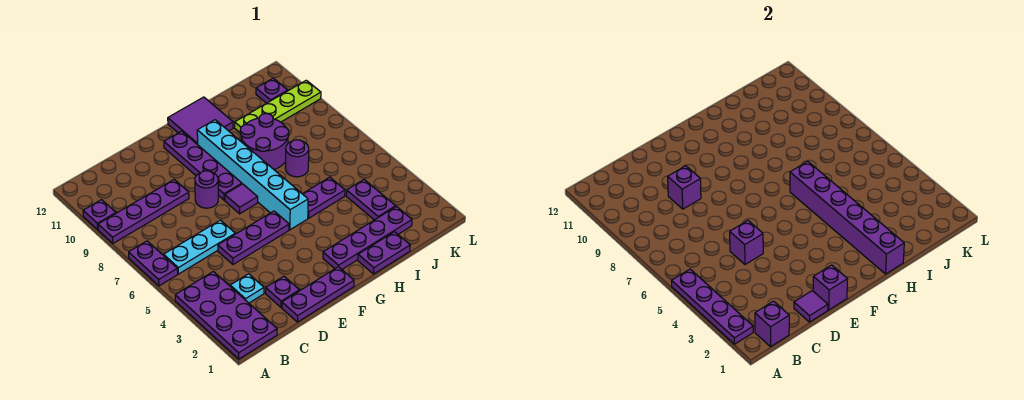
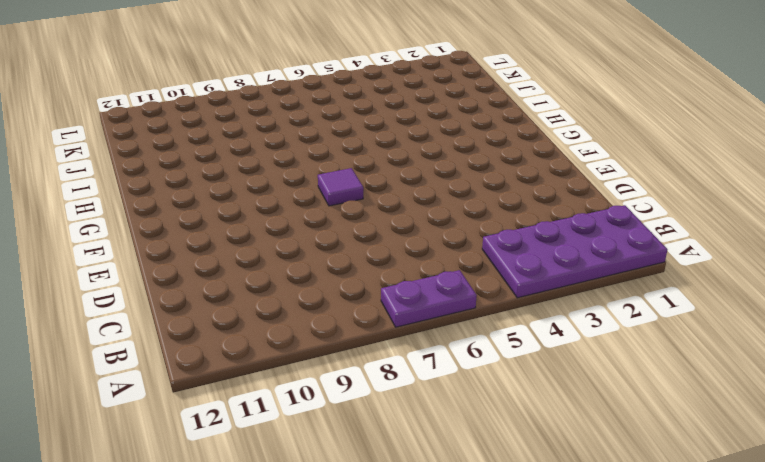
none -> purple plate A9:D9 level 1
none -> purple plate A10 level 1
none -> cyan plate B6:D6 level 1

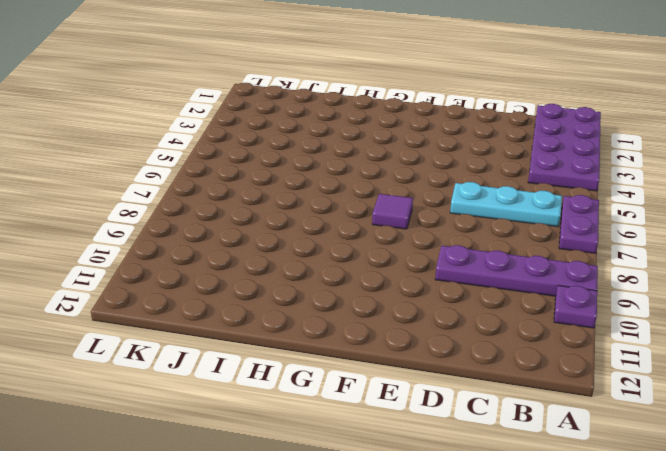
none -> cyan plate C3 level 1
none -> purple plate D1:F1 level 1
none -> purple plate D2 level 1

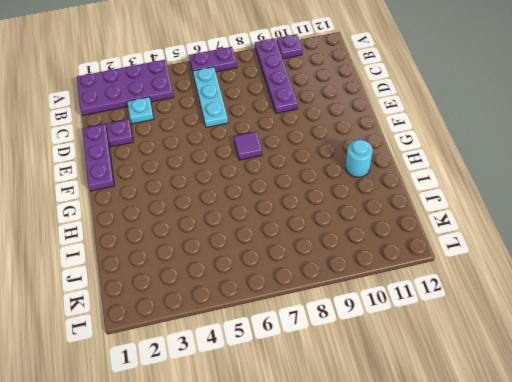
cyan round brick H11 level 1 -> purple tile G11:H12 level 1
none -> purple plate D5:F5 level 1
none -> purple round brick E8 level 1
none -> purple plate F8:F11 level 1

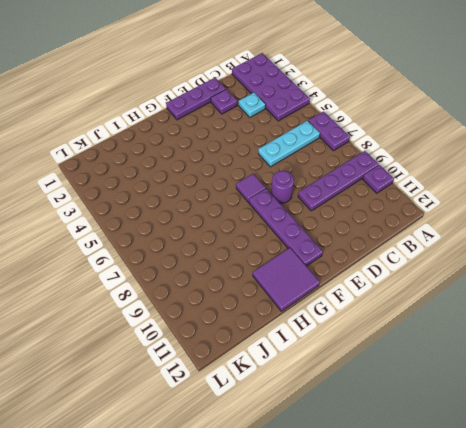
none -> purple plate D5:F5 level 1
none -> purple plate G2:J2 level 1
none -> cyan brick G5:G10 level 1

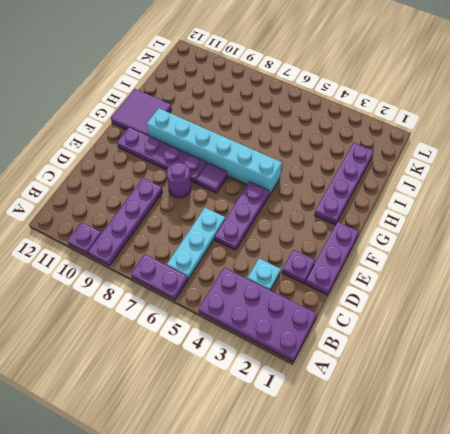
none -> purple plate H1:I1 level 1
none -> purple plate H5:I5 level 1
none -> purple round brick H8:I9 level 1

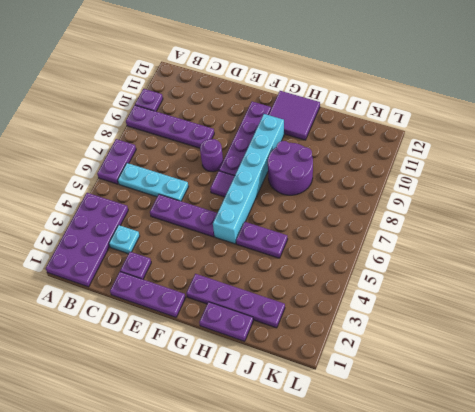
none -> purple round brick I7 level 1
none -> lime plate I10:L10 level 1
none -> purple plate J3:J4 level 1

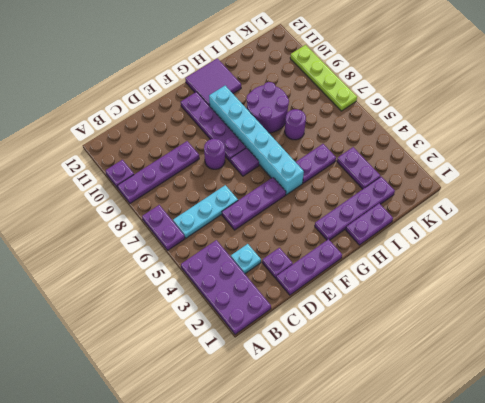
lime plate L7:L10 level 1 -> lime plate I10:L10 level 1
none -> purple plate K11 level 1
none -> purple plate A2:A5 level 2
none -> purple brick B1 level 2

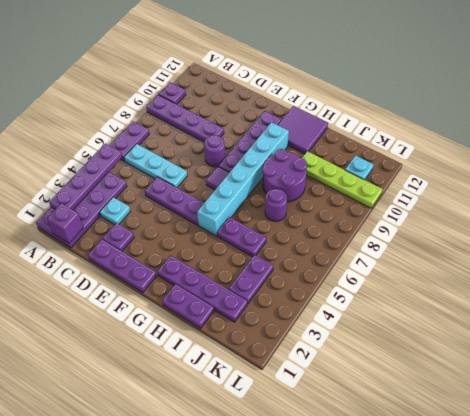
cyan plate K11 level 1 -> purple plate K11 level 1
none -> purple tile D1 level 2
none -> purple brick D5 level 2
none -> purple brick D9 level 2

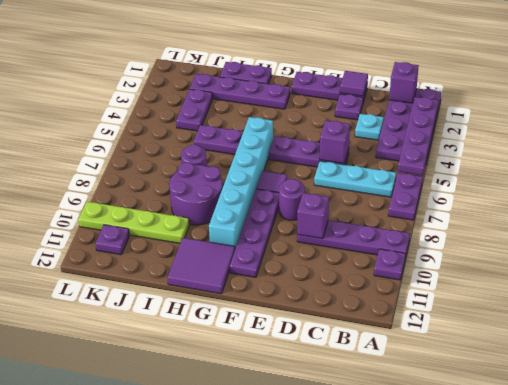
none -> purple brick E1 level 2
none -> purple brick H1:H6 level 2

